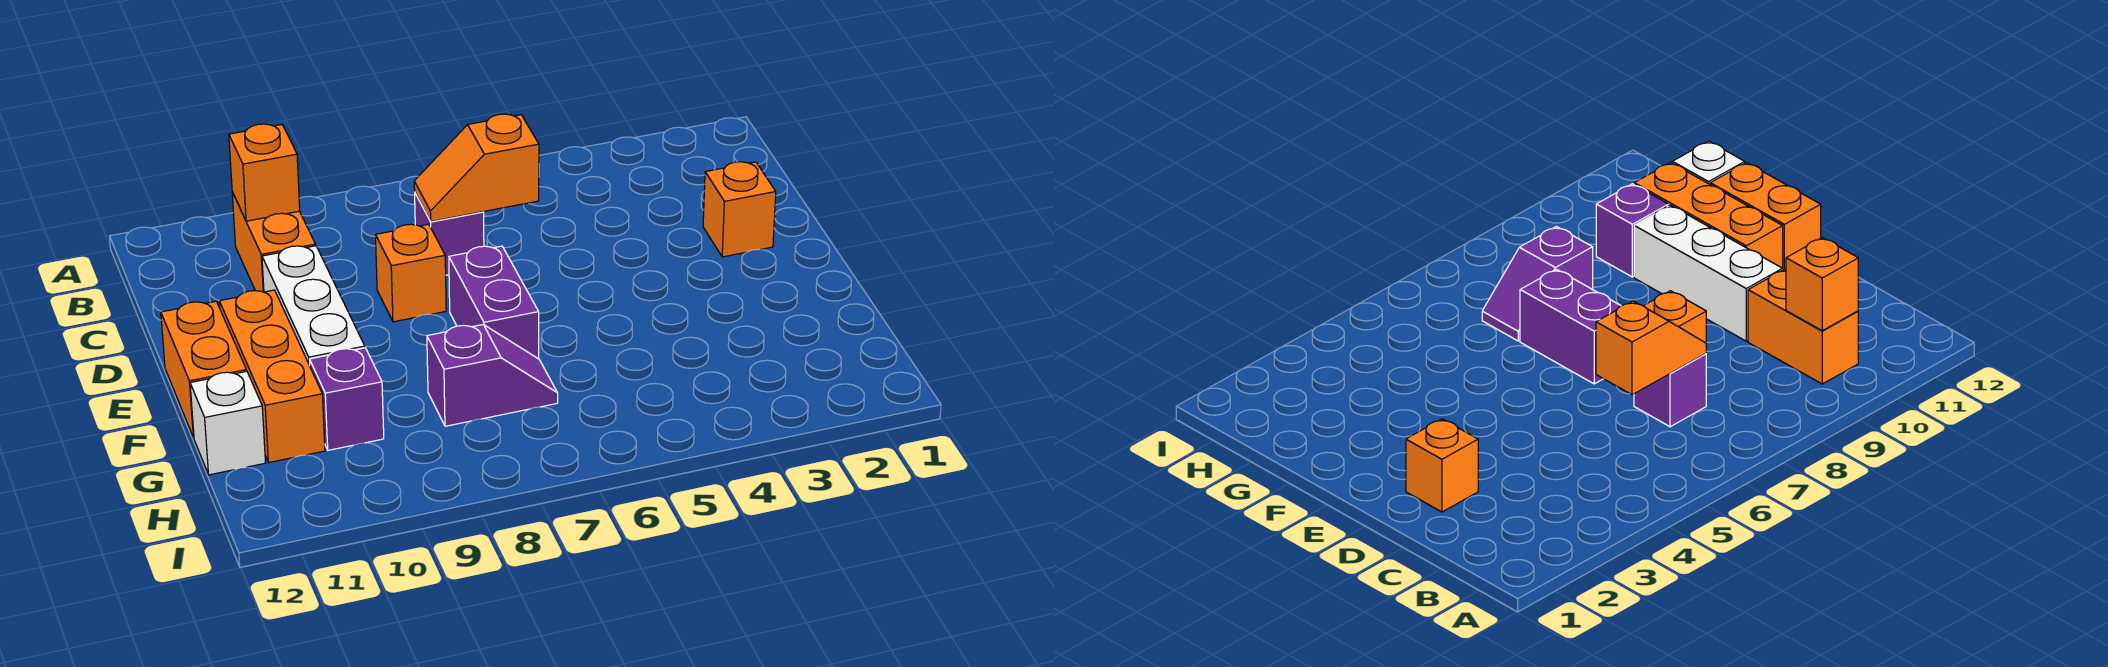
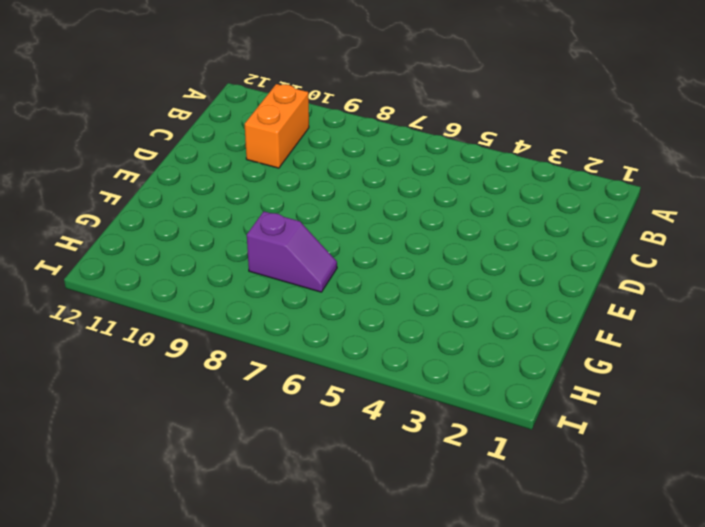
none -> purple brick C7 level 1
none -> orange brick D2 level 1
none -> orange brick D8 level 1

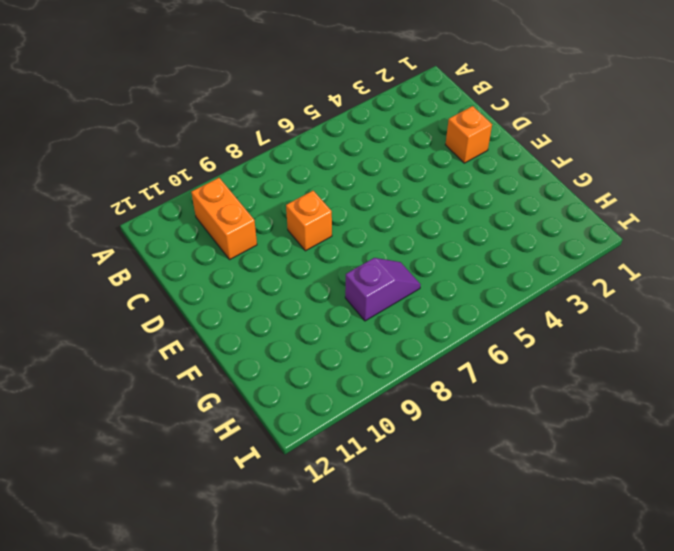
none -> purple brick C7 level 1
none -> white brick D10:F10 level 1
none -> purple brick E7:F7 level 1

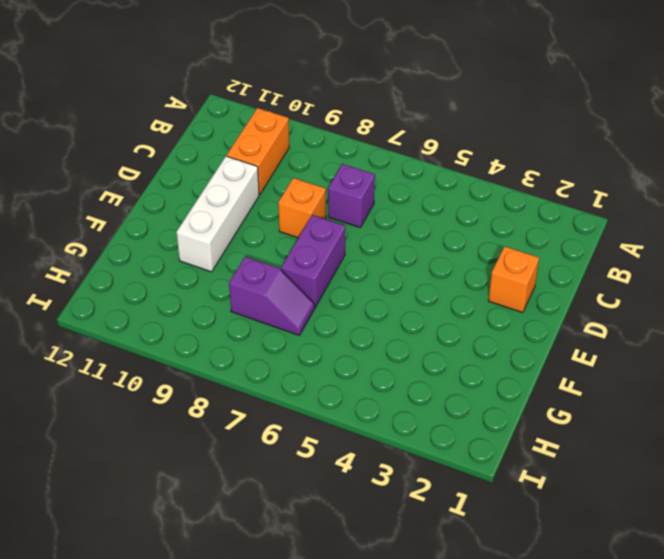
none -> orange brick E11:G11 level 1
none -> orange brick E12:F12 level 1
none -> purple brick G10 level 1

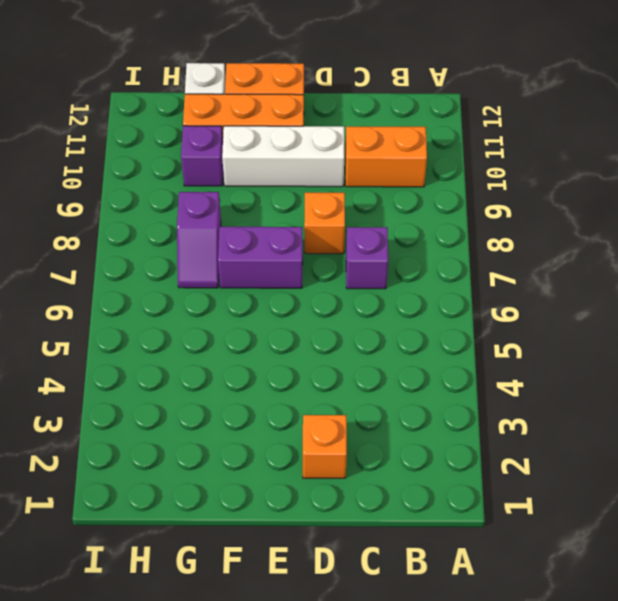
none -> orange brick B10 level 2
none -> orange slope C6:C7 level 2 top 6

